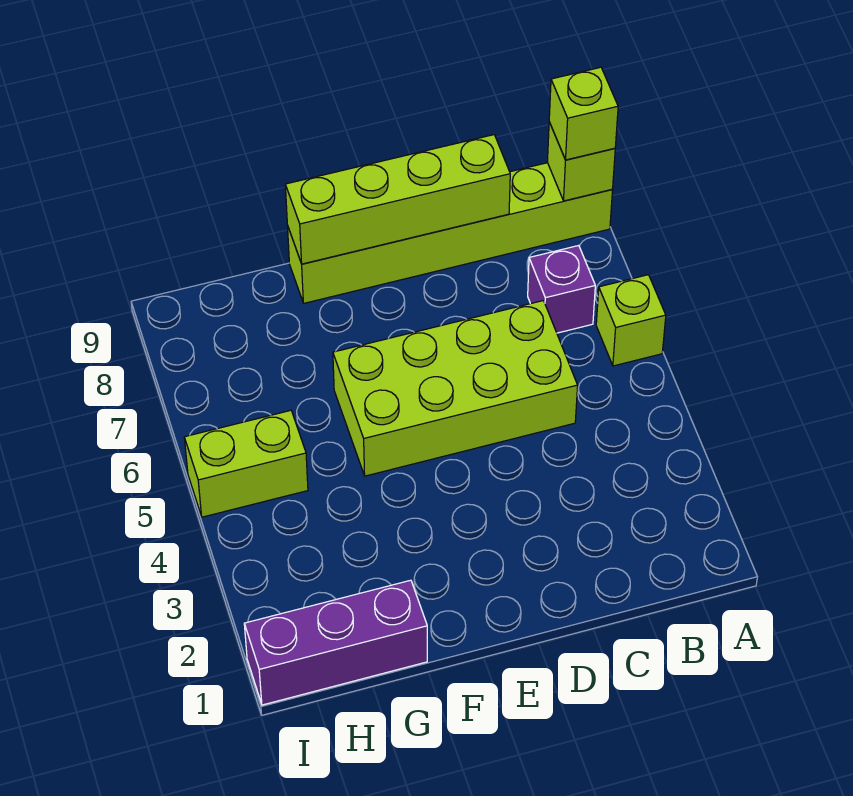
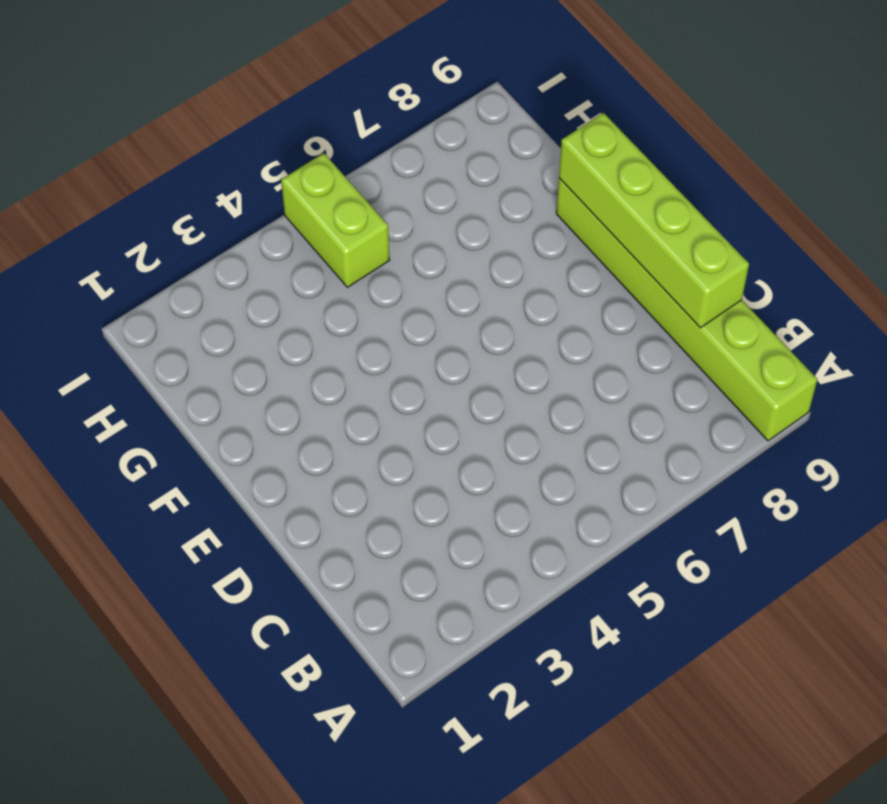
none -> lime brick A6 level 1
none -> purple brick B7 level 1

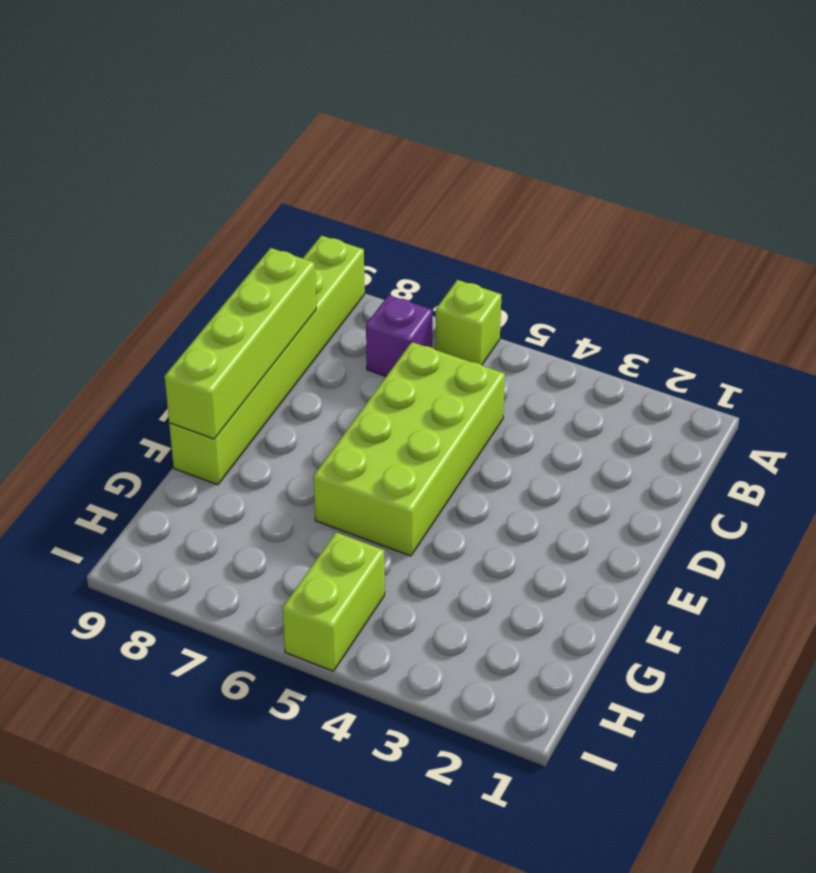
none -> purple brick G1:I1 level 1
none -> lime brick A9 level 2

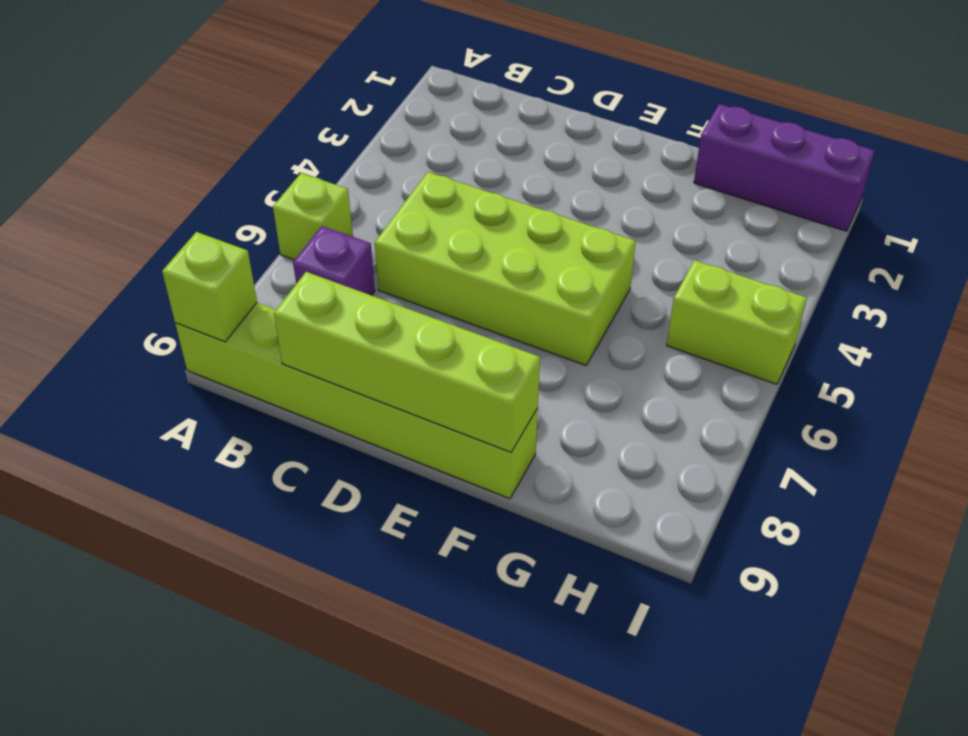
none -> lime brick A9 level 3

